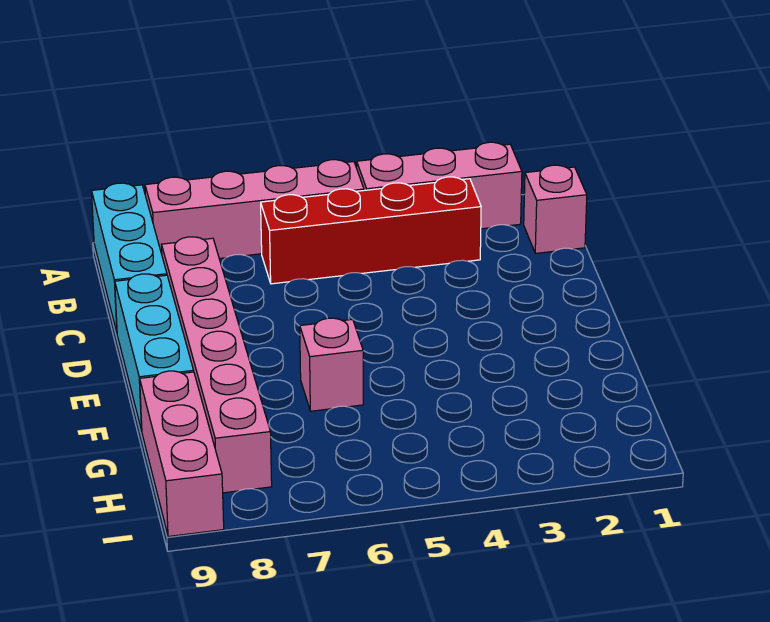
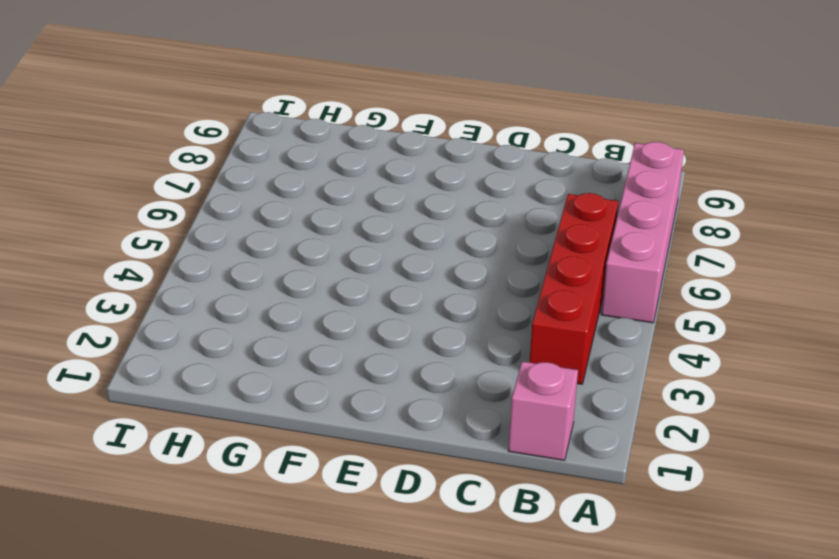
none -> pink brick A2:A4 level 1
none -> cyan brick A9:C9 level 1

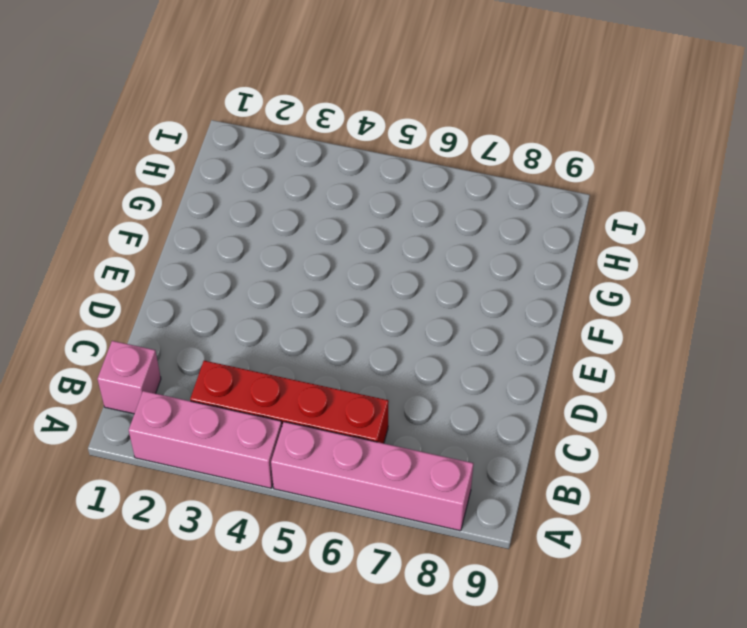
none -> cyan brick A9:C9 level 1
none -> pink brick C8:H8 level 1

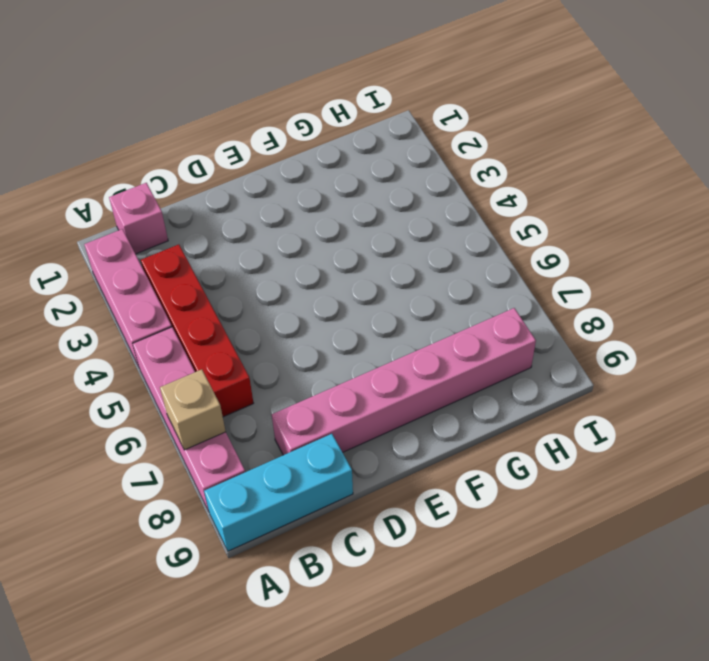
tan brick A7 level 2 -> none
none -> cyan brick D9:F9 level 1
none -> pink brick F6 level 1

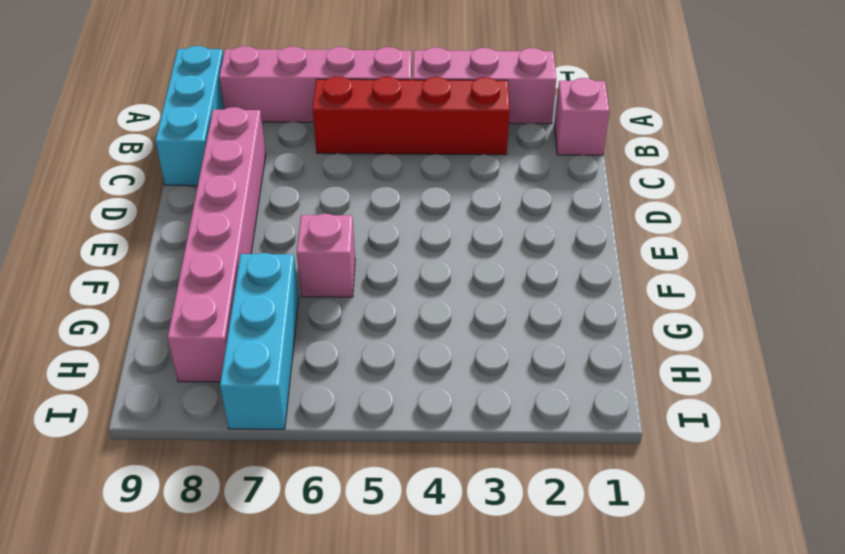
cyan brick G7:I7 level 1 -> cyan brick D9:F9 level 1
none -> pink brick G9:I9 level 1

